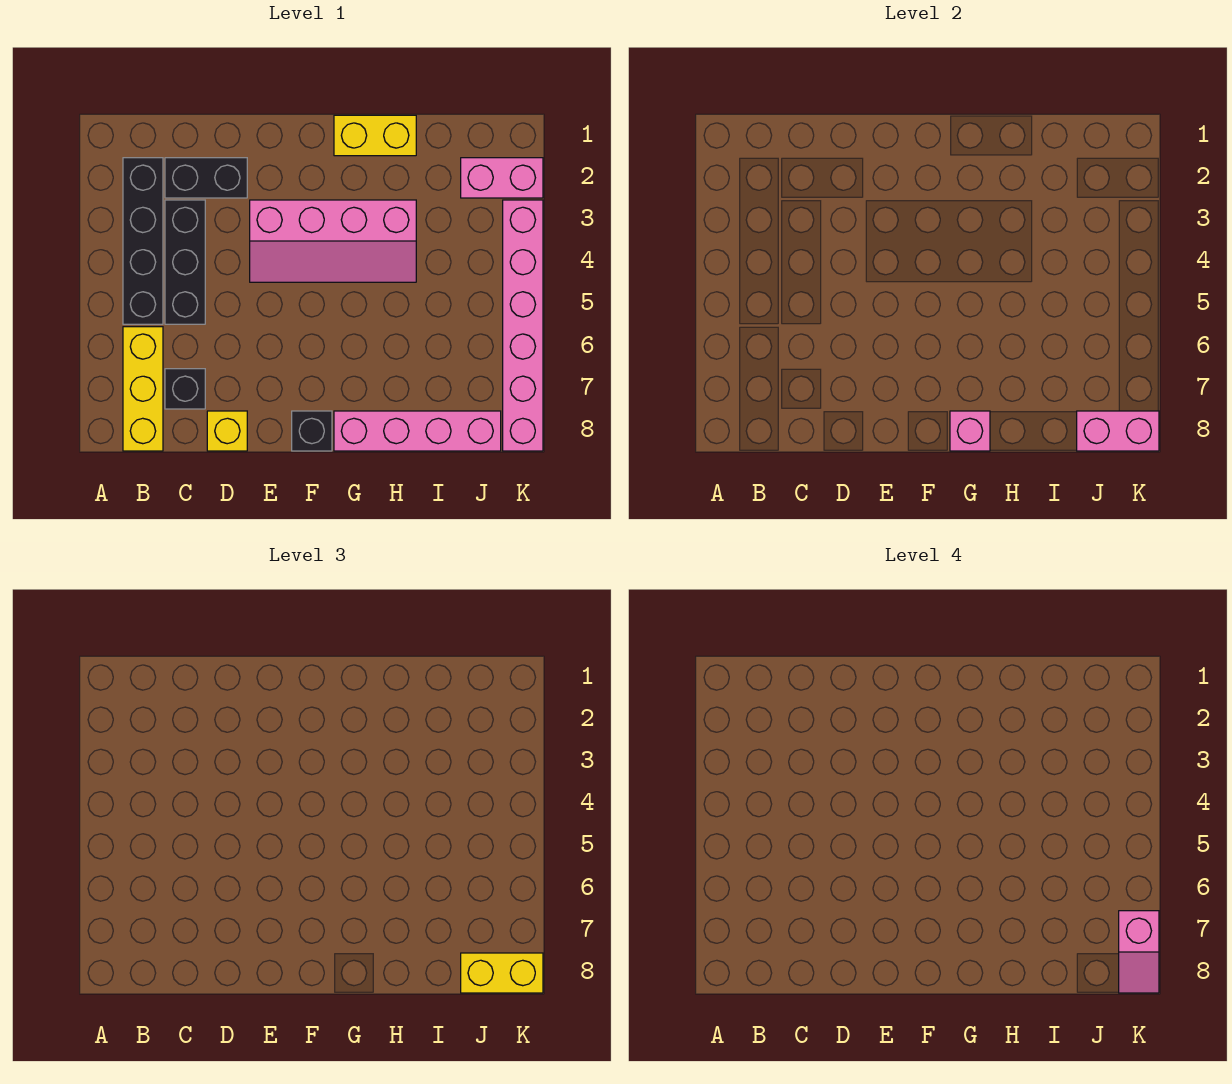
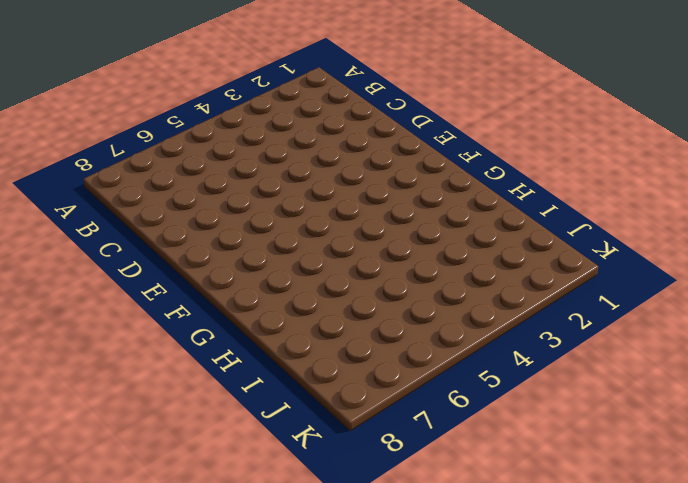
none -> black brick B2:B5 level 1
none -> yellow brick B6:B8 level 1
none -> black brick C2:D2 level 1

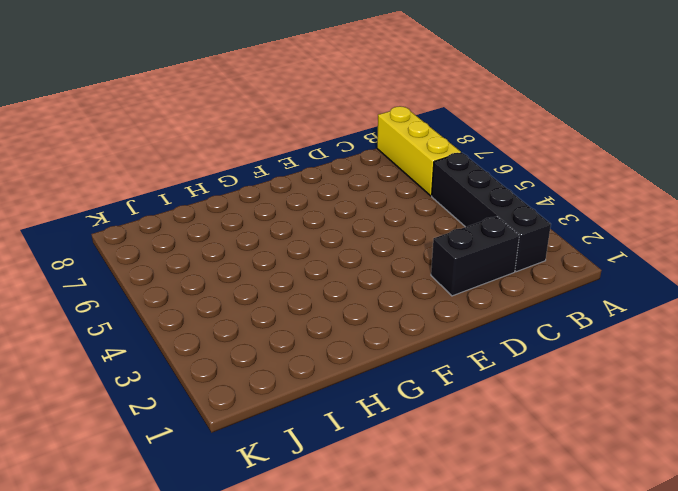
none -> black brick C3:C5 level 1
none -> black brick C7 level 1
none -> yellow brick D8 level 1

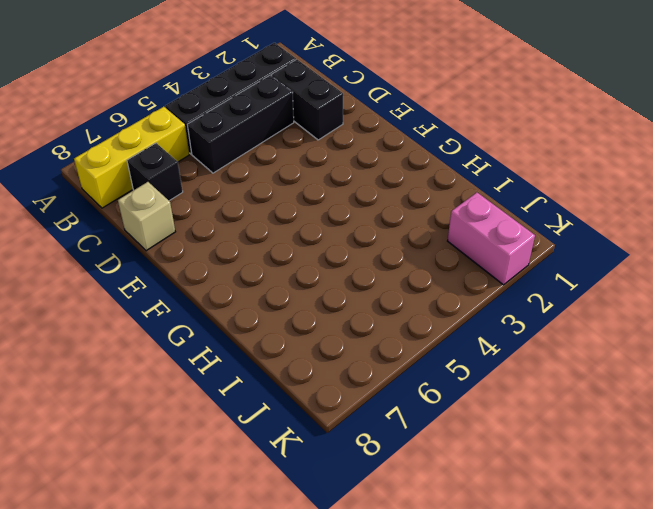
tan brick D8 level 1 -> yellow brick D8 level 1
none -> pink slope E3:H4 level 1 top 3
none -> black brick F8 level 1
none -> yellow brick G1:H1 level 1

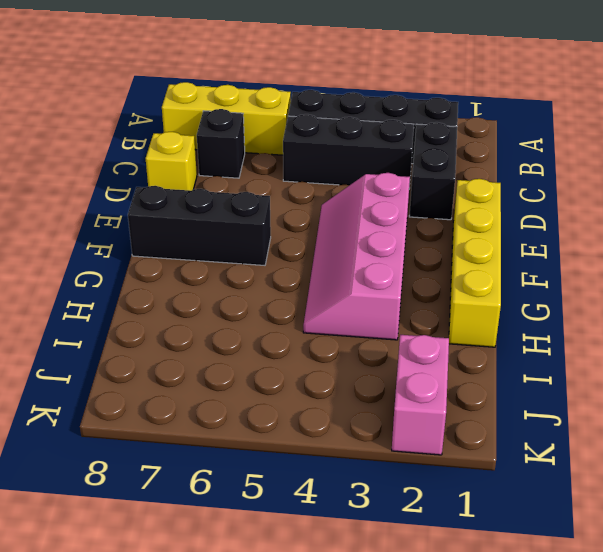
yellow brick E1:H1 level 1 -> yellow brick G1:H1 level 1
black brick F6:F8 level 1 -> black brick F8 level 1
none -> pink brick G8:J8 level 1
none -> pink brick K3:K8 level 1
none -> pink brick G8 level 2

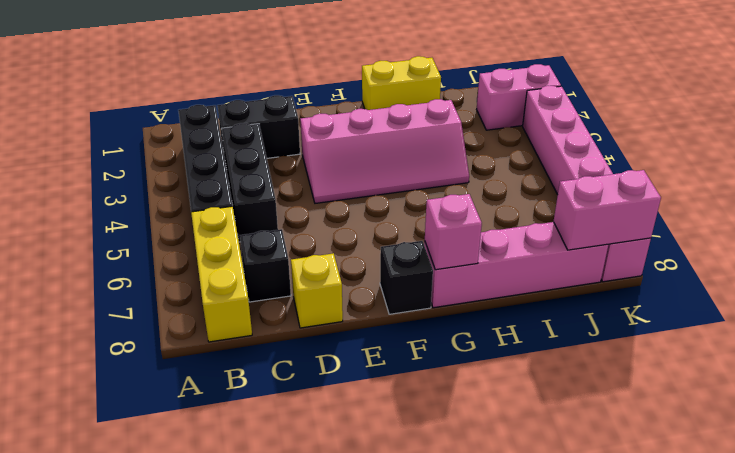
none -> yellow brick J8:K8 level 3
none -> pink slope K7:K8 level 4 top 7

